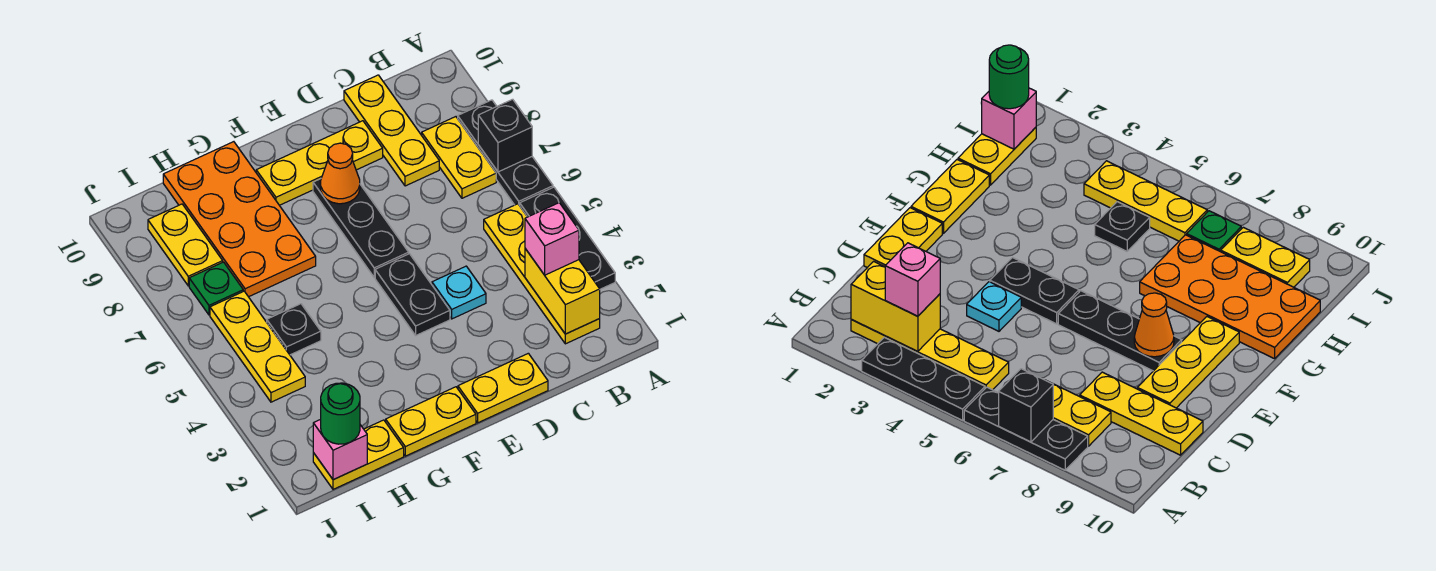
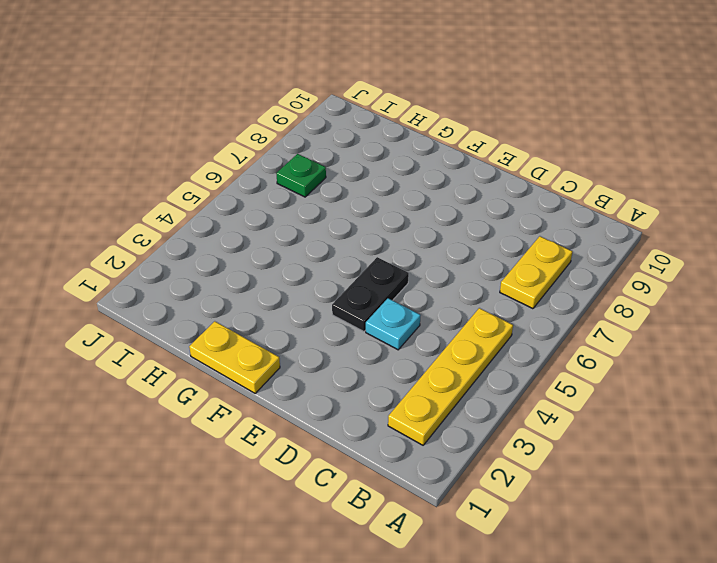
none -> black plate A3:A5 level 1
none -> black plate A6:A8 level 1
none -> yellow plate C8:C10 level 1

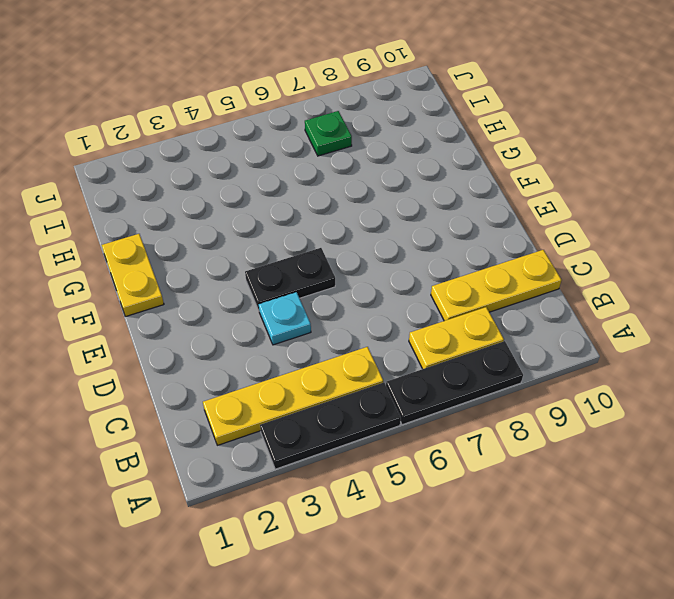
none -> yellow plate D1:E1 level 1
none -> yellow plate D9:F9 level 1
none -> black plate E6:E8 level 1

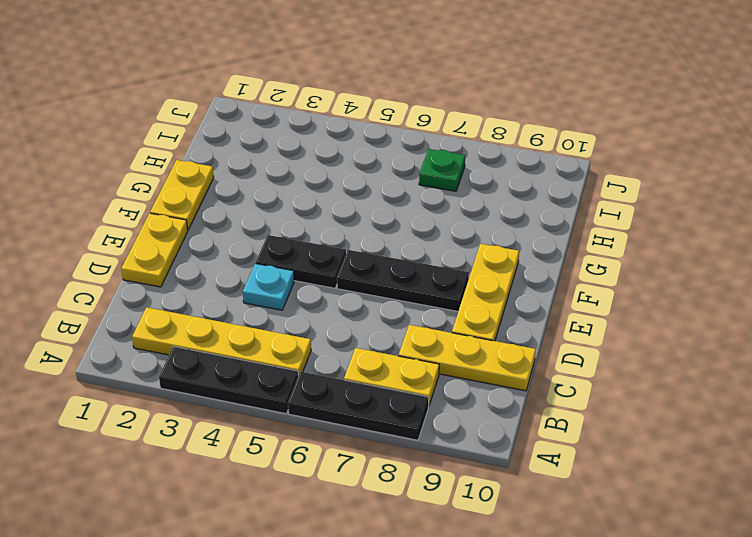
none -> orange plate G7:H10 level 1
none -> yellow plate H1:I1 level 1
none -> black plate H5 level 1

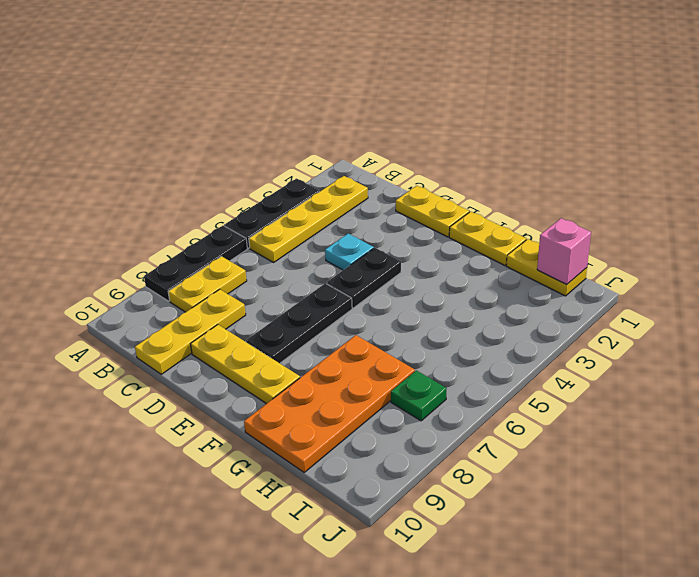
none -> black plate H5 level 1
none -> yellow plate I4:I6 level 1
none -> yellow plate I8:I9 level 1

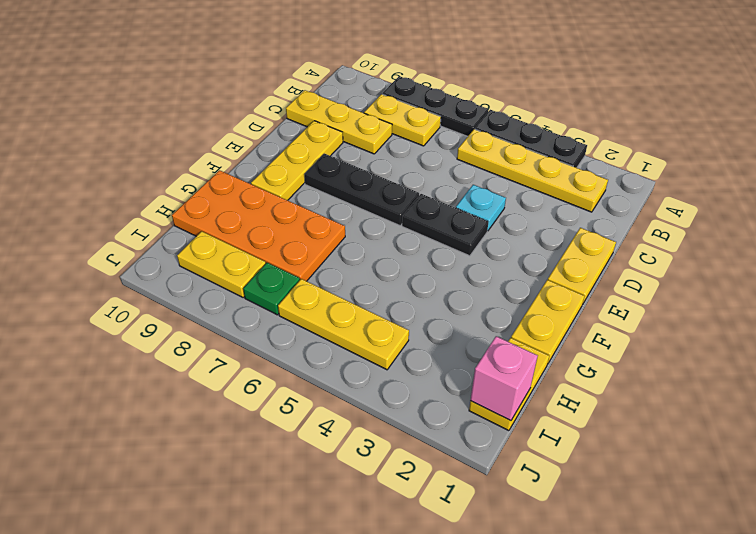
none -> black plate H5 level 1
none -> black brick A7 level 2
none -> yellow brick B2:B3 level 2

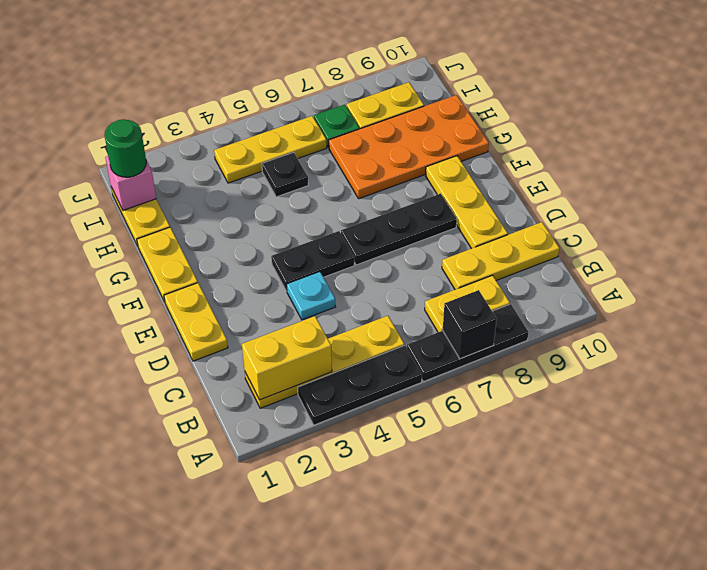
none -> orange cone E8 level 2
none -> pink brick B3 level 3

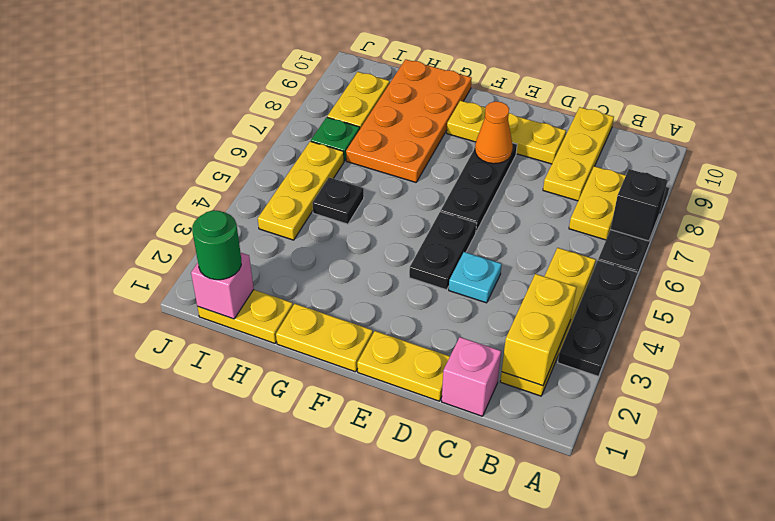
pink brick C1 level 1 -> pink brick B3 level 3

